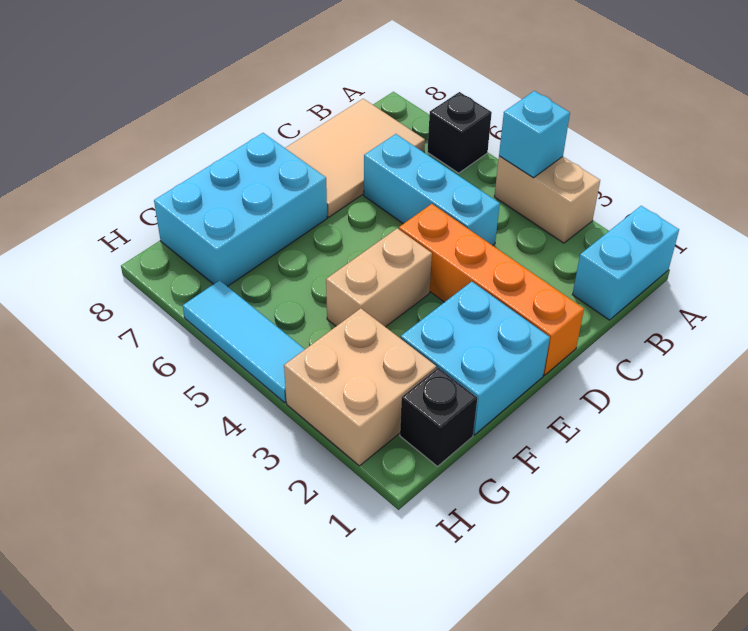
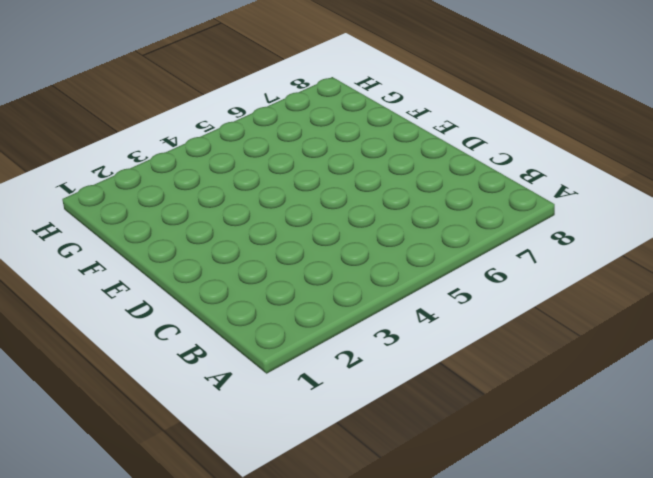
none -> cyan brick A1:B1 level 1
none -> tan brick A3:A4 level 1
none -> black brick A6 level 1

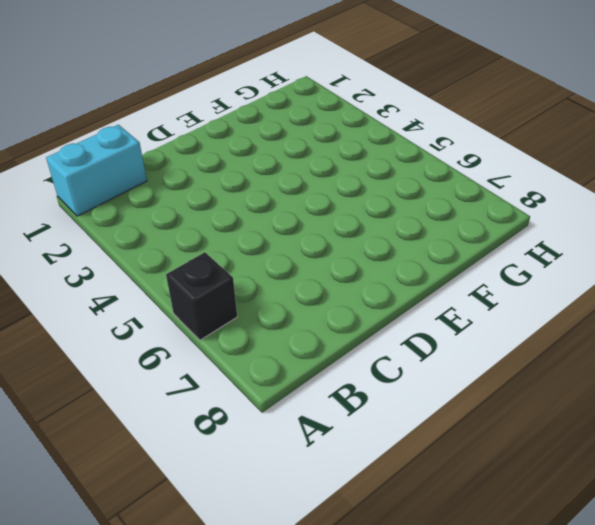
none -> tan brick A3:A4 level 1
none -> tan tile B7:D8 level 1
none -> cyan brick C4:C6 level 1

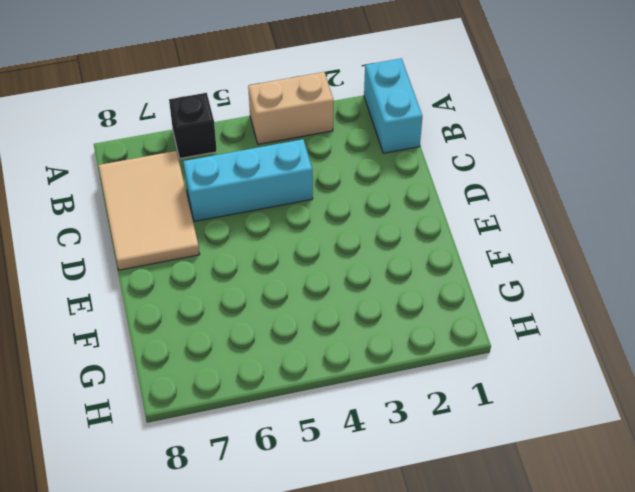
none -> orange brick D1:D4 level 1
none -> cyan brick E1:F2 level 1
none -> tan brick E4:F4 level 1

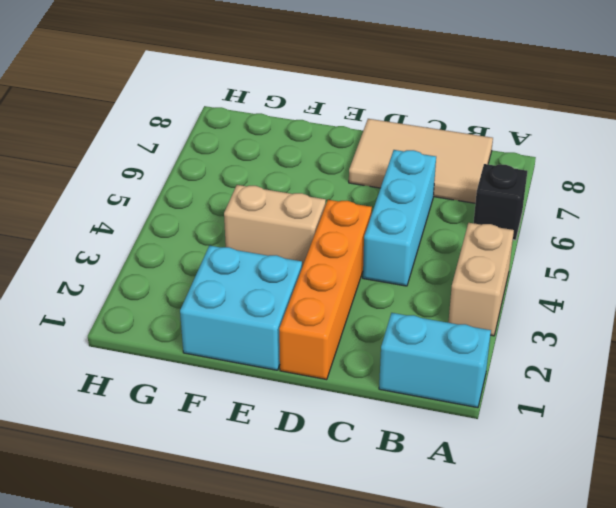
none -> cyan brick E7:G8 level 1
none -> black brick G1 level 1
none -> tan brick G2:H3 level 1

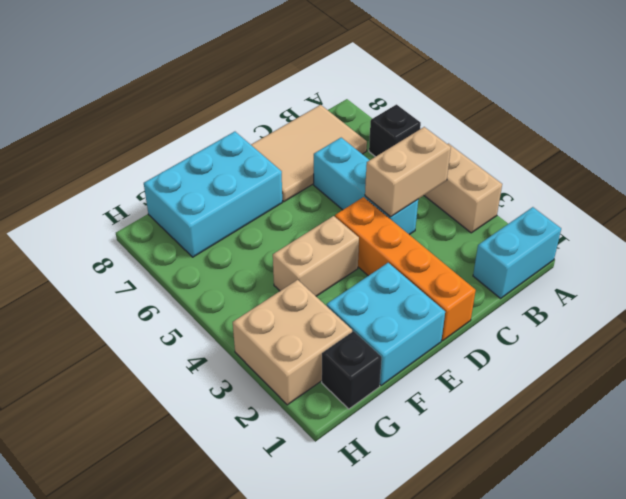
tan brick B4:C4 level 2 -> none
none -> cyan tile H4:H6 level 1
none -> cyan brick A4 level 2

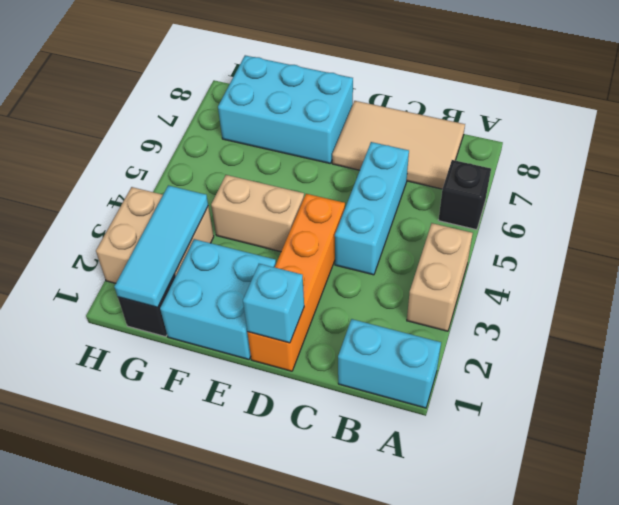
cyan brick D1 level 2 -> cyan brick A4 level 2
cyan tile G1:G3 level 2 -> cyan tile H4:H6 level 1

